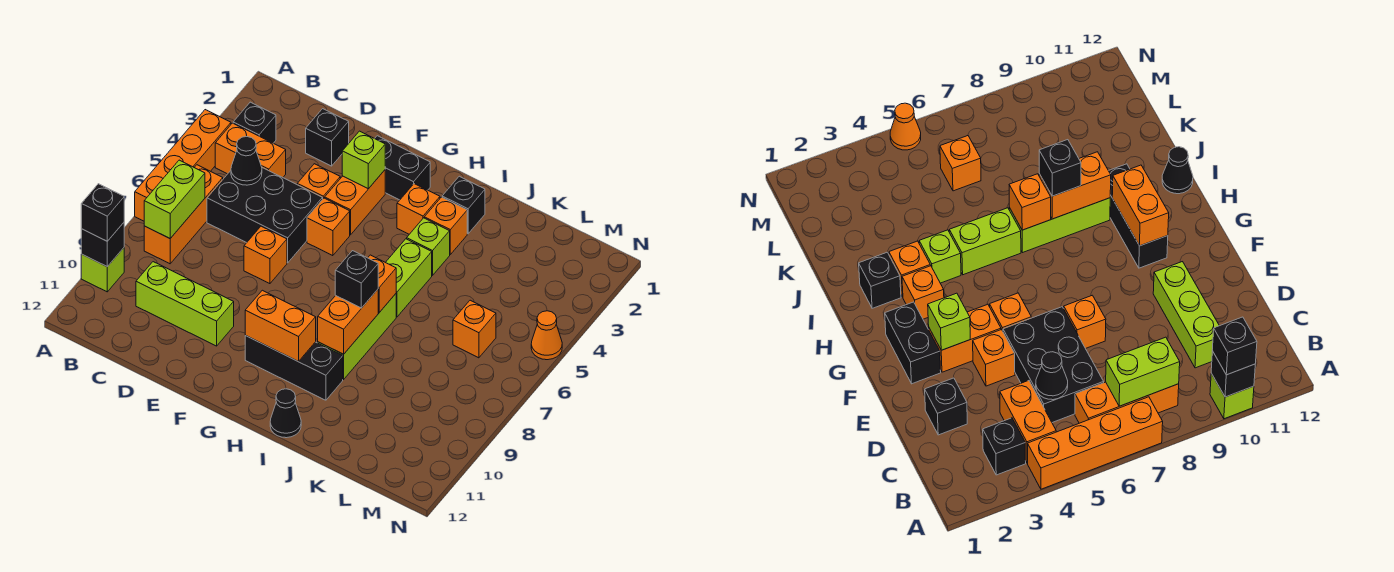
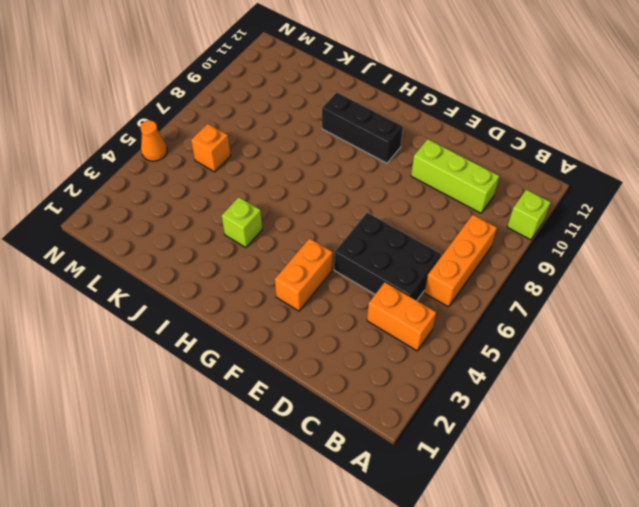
none -> orange brick A4:A7 level 1
none -> black brick B3 level 1
none -> black brick D2 level 1
none -> orange brick E4 level 1

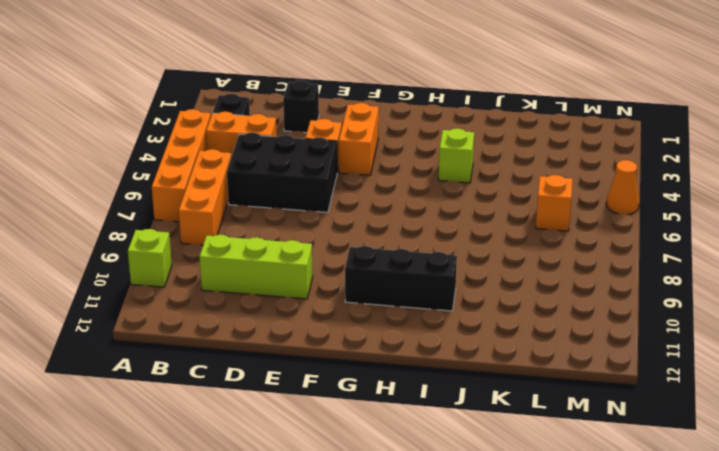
none -> orange brick E7 level 1
none -> black brick F2:G2 level 1
none -> orange brick F5 level 1
none -> orange brick H3 level 1

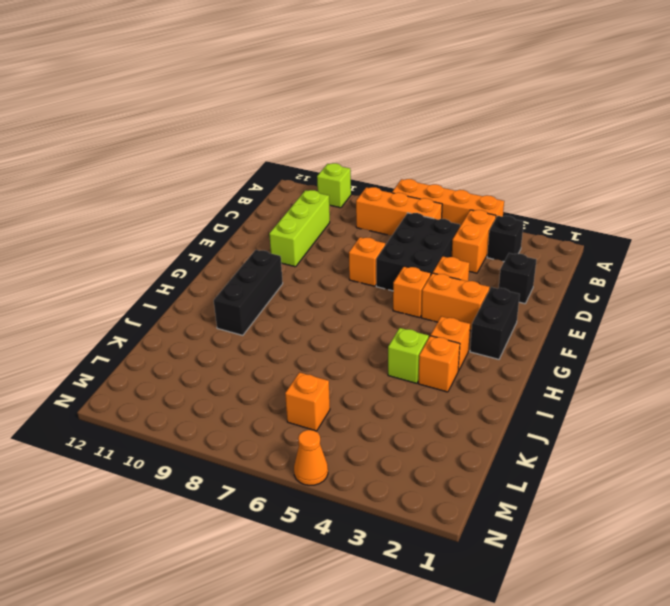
none -> black brick I2 level 1
none -> lime brick I5:I6 level 1
none -> lime brick I7:I9 level 1
none -> black cone I12 level 1

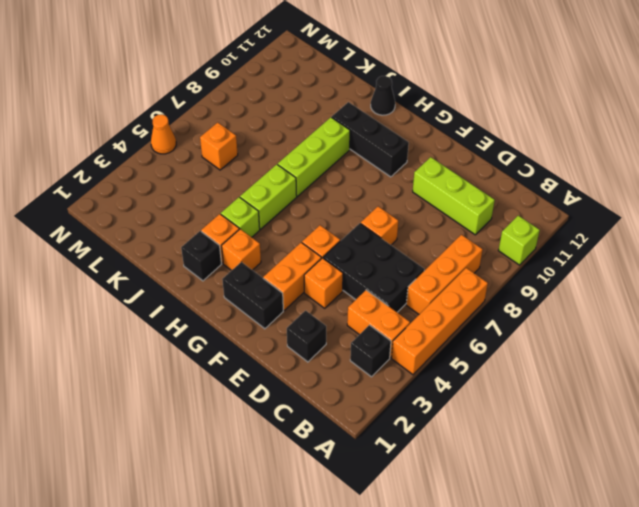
none -> black brick A10 level 2
none -> lime brick B7:B8 level 2
none -> black cone C5 level 2
none -> lime brick F3 level 2

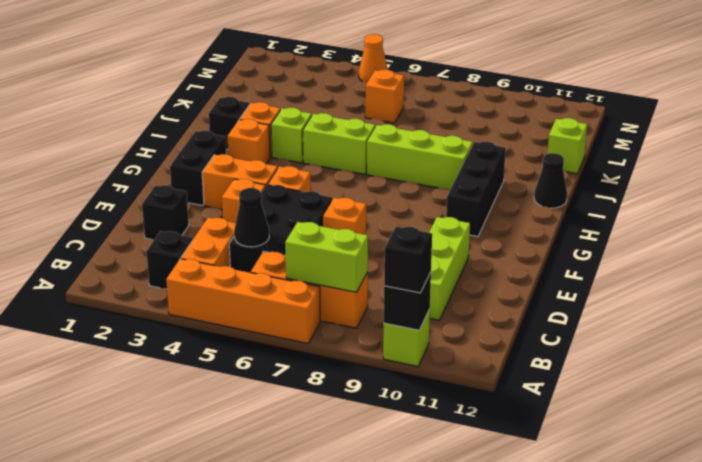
lime brick K12 level 1 -> lime brick F3 level 2
none -> orange brick G10:H10 level 2
none -> orange brick I7 level 2
none -> orange brick I8:I9 level 2
none -> black brick I8 level 3

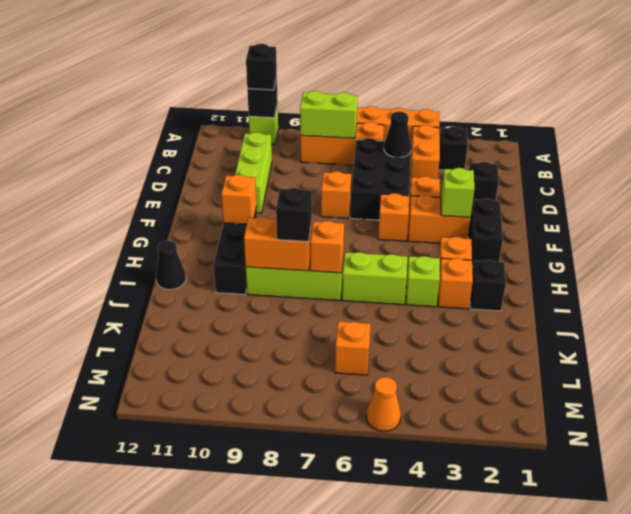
orange brick G10 level 2 -> orange brick G10:H10 level 2

